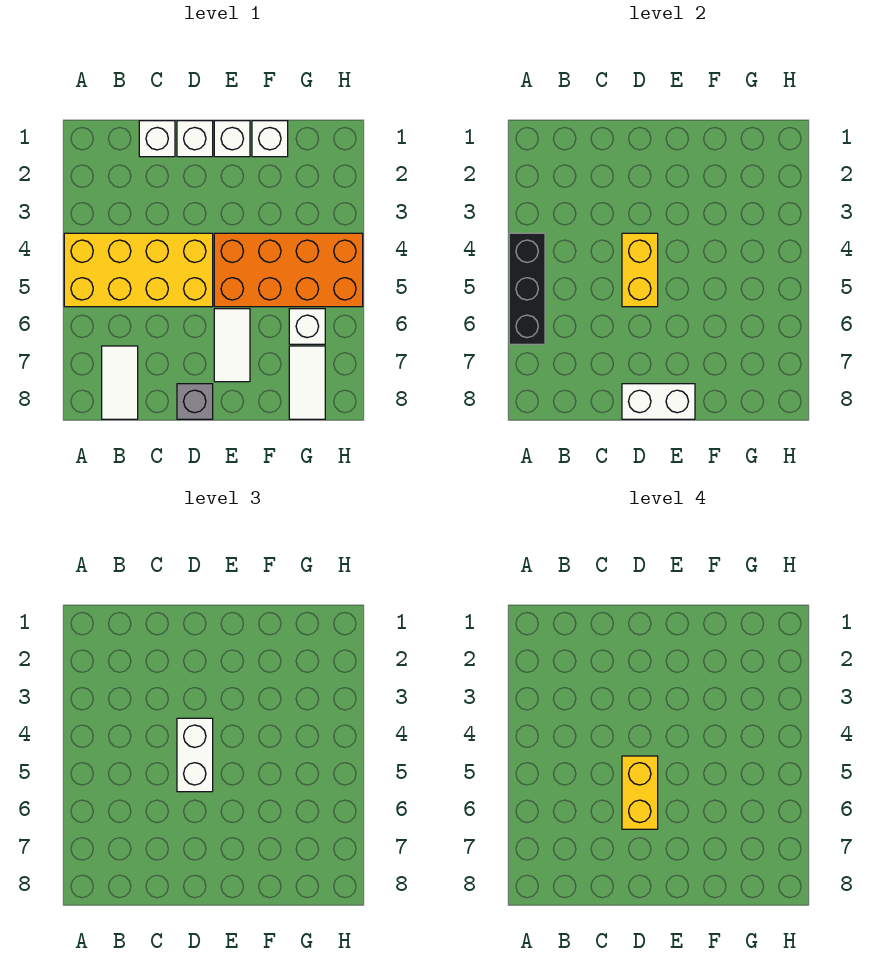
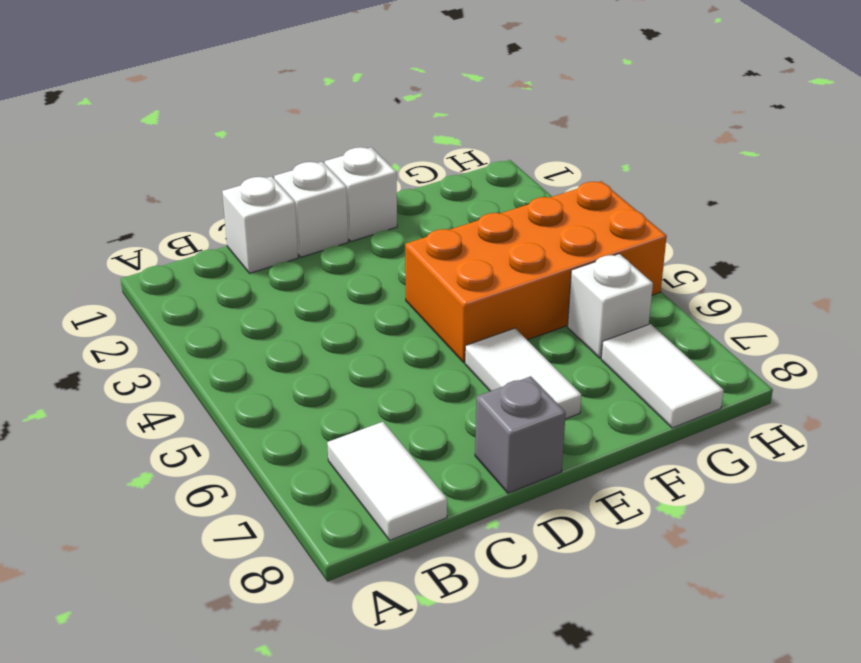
none -> yellow brick A4:D5 level 1
none -> white brick F1 level 1
none -> black brick A4:A6 level 2

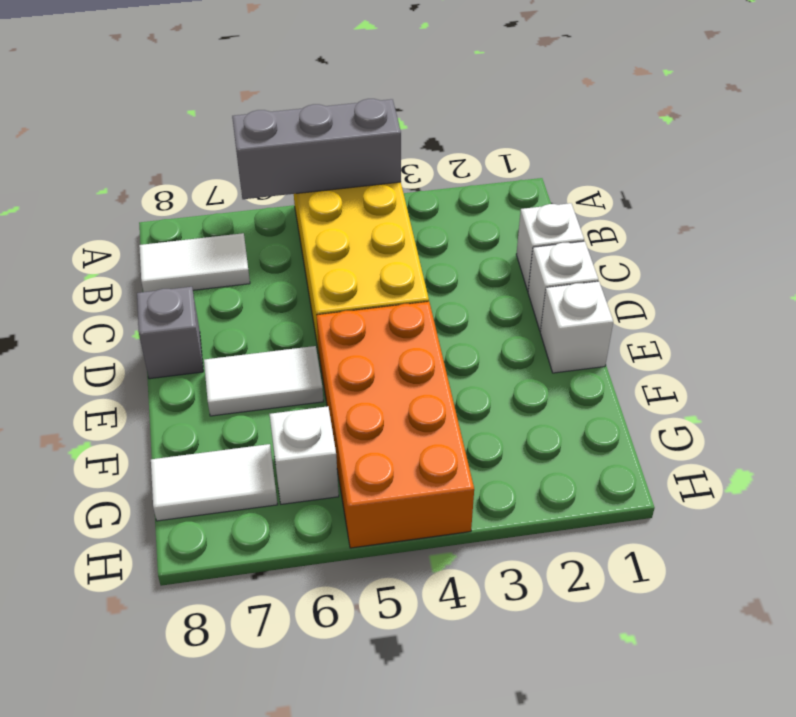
grey brick A4:A6 level 2 -> black brick A4:A6 level 2
none -> white brick F1 level 1
none -> yellow brick D4:D5 level 2
none -> white brick D8:E8 level 2

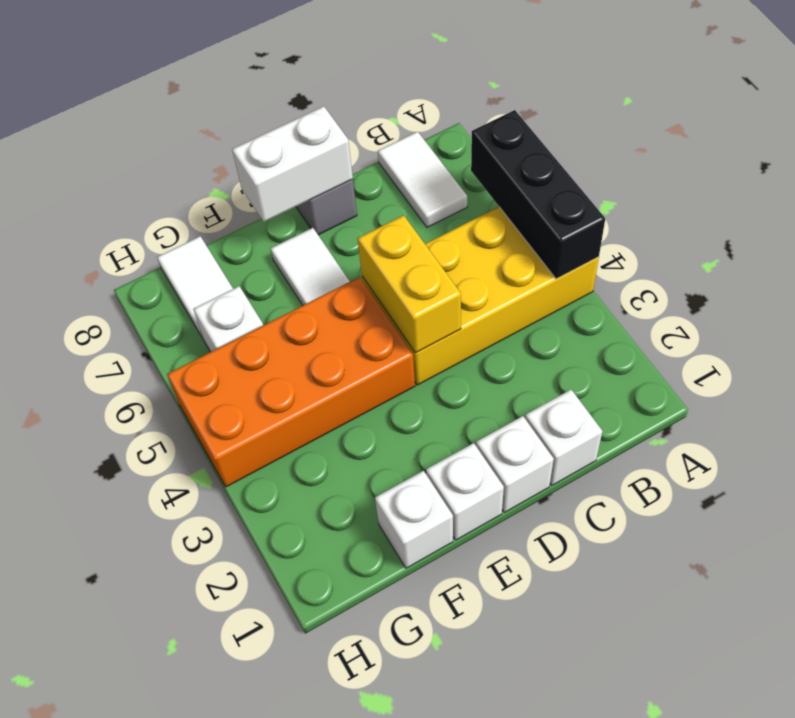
none -> white brick D4:D5 level 3
none -> yellow brick D5:D6 level 4

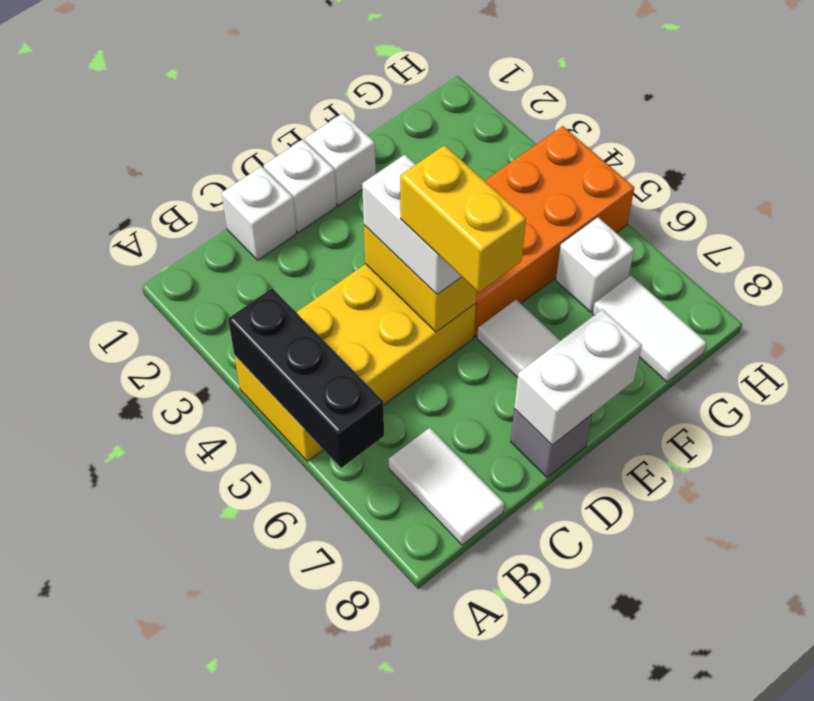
none -> white brick F1 level 1

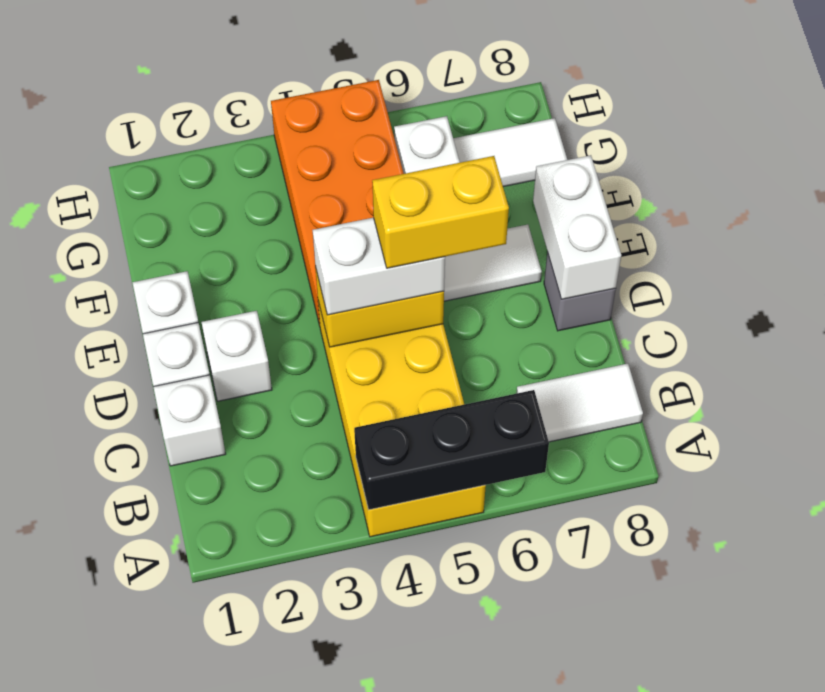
white brick D2 level 1 -> white brick F1 level 1

